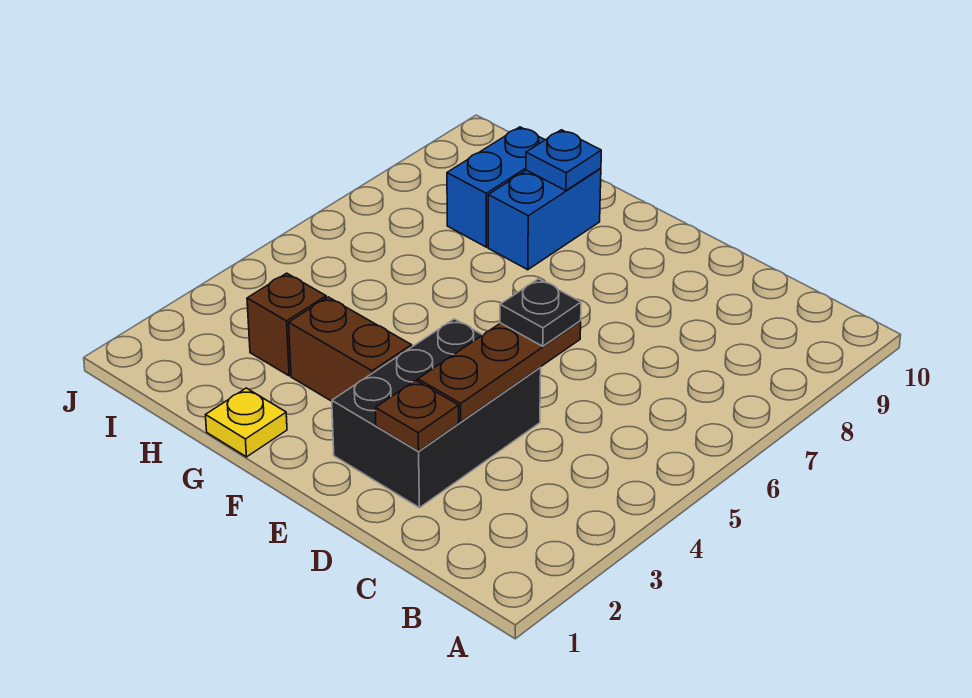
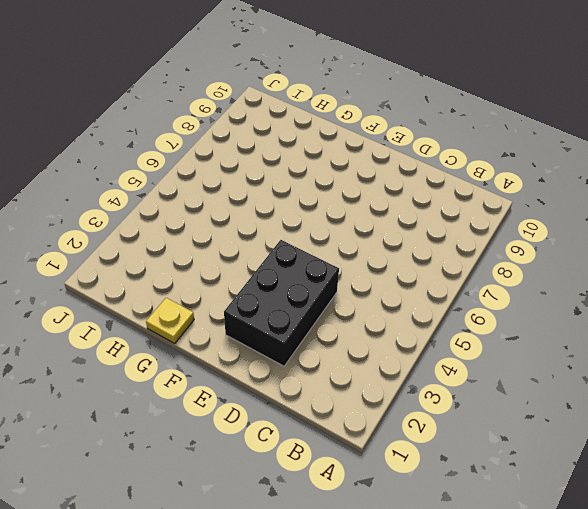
none -> brown brick F3:G3 level 1
none -> blue brick G8:G9 level 1

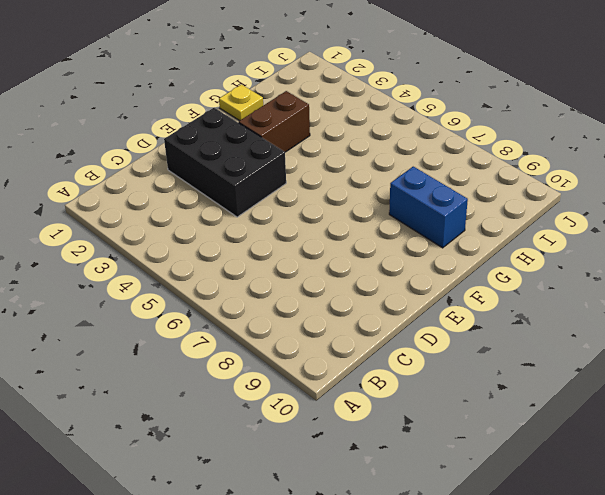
none -> brown brick H3 level 1
none -> blue brick H8:H9 level 1

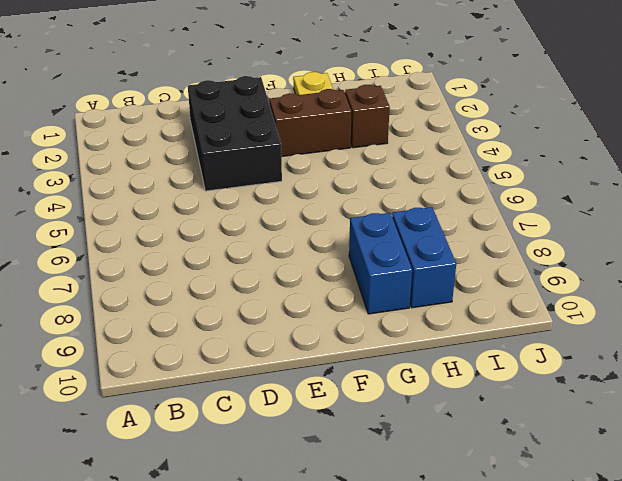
none -> brown plate D2 level 2
none -> brown plate D3:D5 level 2

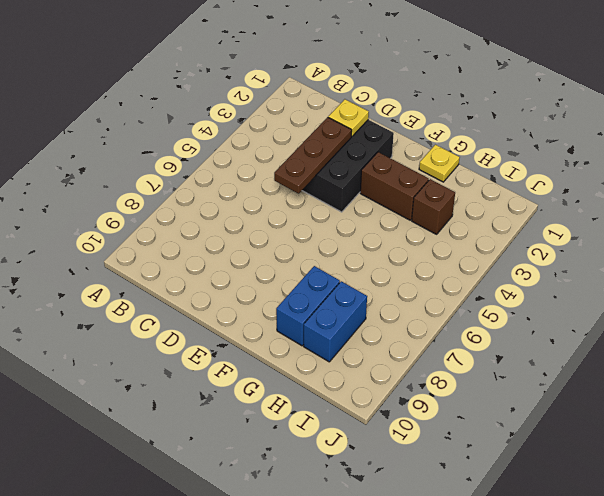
yellow plate D2 level 2 -> brown plate D2 level 2
none -> blue plate G9 level 2
none -> black plate D5 level 3

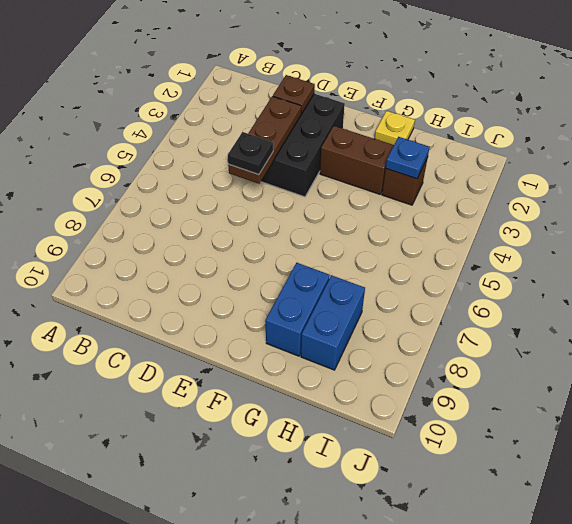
blue plate H3 level 2 -> blue plate G9 level 2

